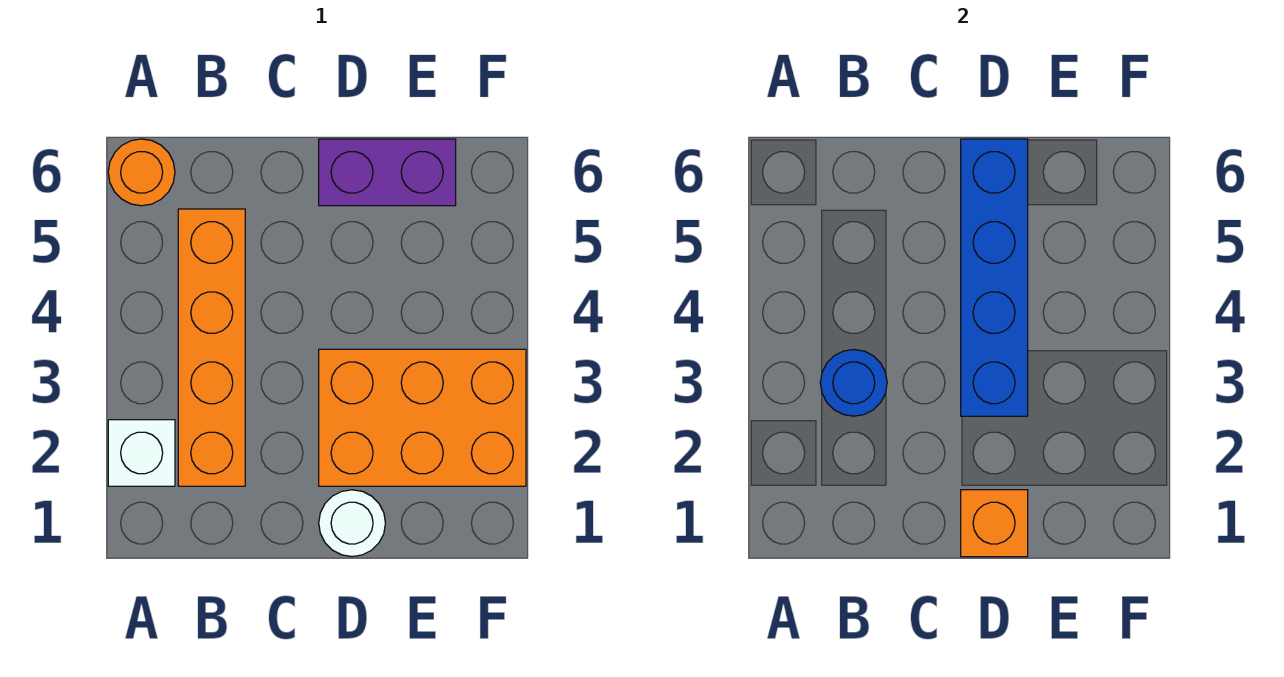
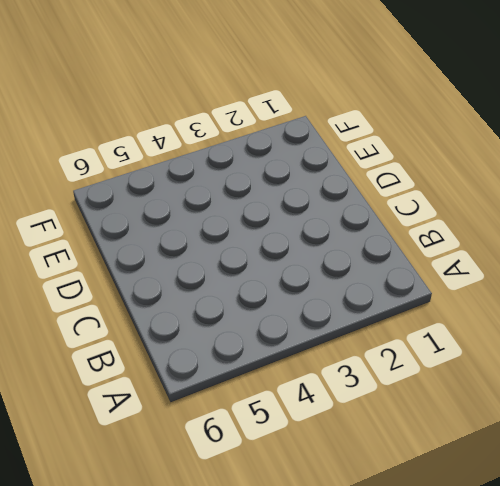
none -> white brick A2 level 1
none -> orange round brick A6 level 1

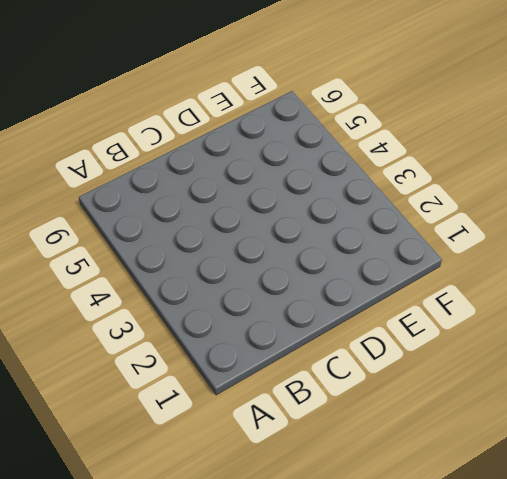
none -> white brick A2 level 1
none -> orange round brick A6 level 1

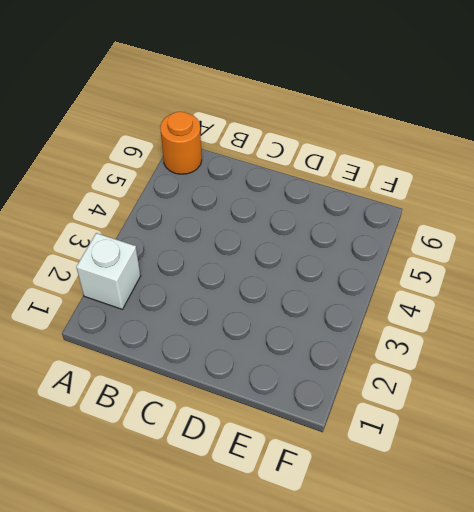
none -> orange brick B2:B5 level 1
none -> white round brick D1 level 1

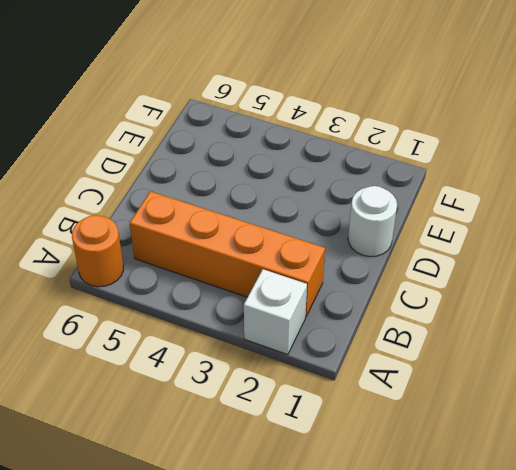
none -> orange brick D2:F3 level 1
none -> purple brick D6:E6 level 1

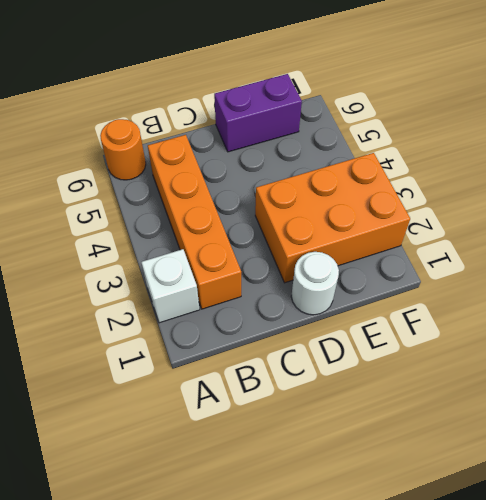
none -> blue round brick B3 level 2
none -> orange brick D1 level 2

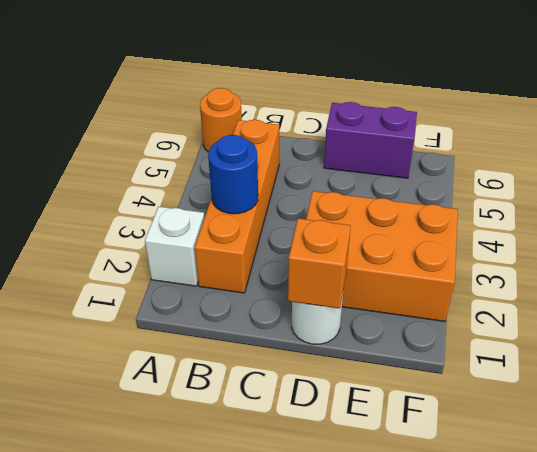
none -> blue brick D3:D6 level 2

